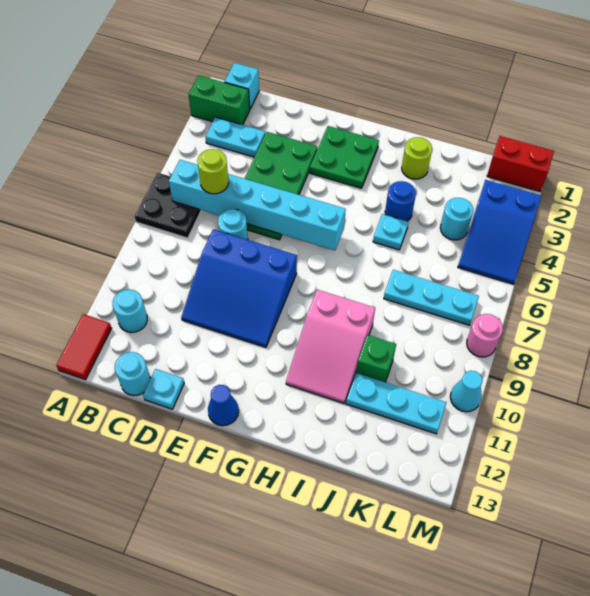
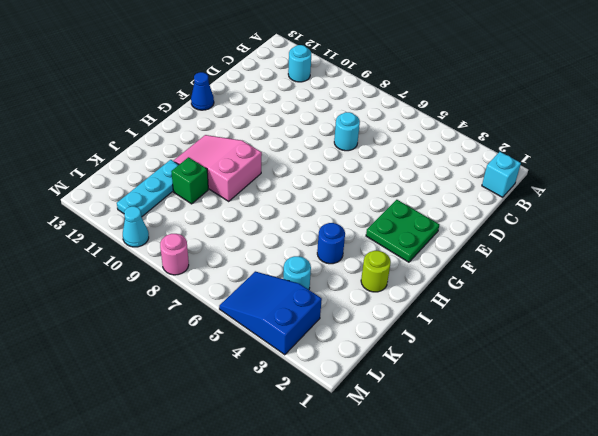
none -> green brick A2:B2 level 1
none -> black plate A6:B7 level 1
none -> red tile A12:A13 level 1

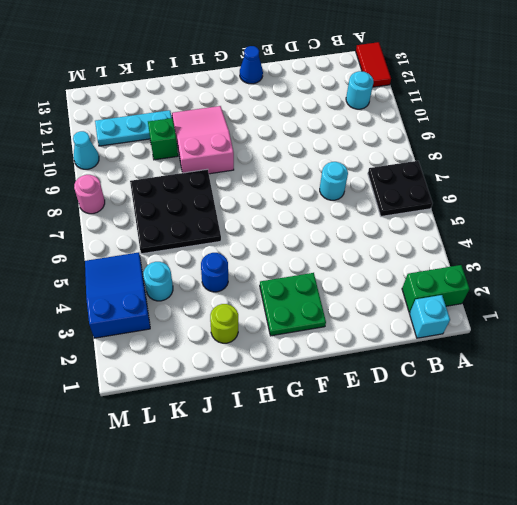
black plate I6:K8 level 1 -> cyan plate J7:L7 level 1
none -> cyan plate B3:C3 level 1
none -> cyan round brick C13 level 1
none -> green plate D3:E6 level 1

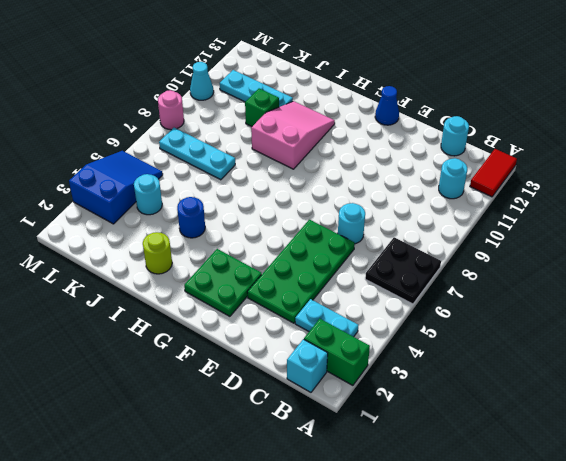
none -> blue slope D8:F10 level 1 top 8
none -> cyan plate D13 level 1
none -> cyan plate I5 level 1

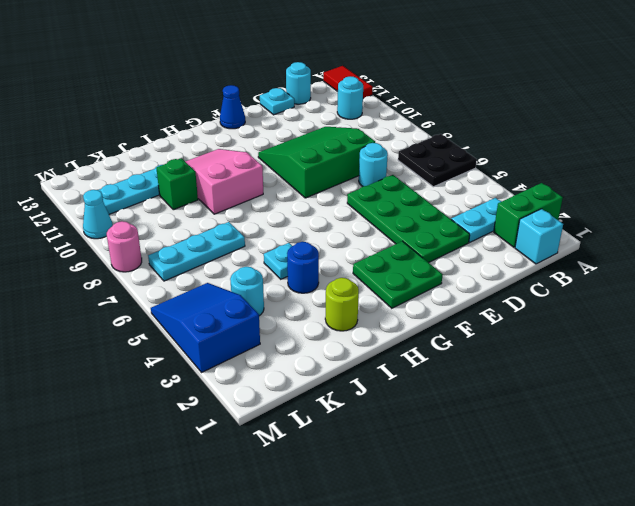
green slope D8:F10 level 1 top 8 -> blue slope D8:F10 level 1 top 8
none -> red brick L1:M1 level 1
none -> cyan brick B6:G6 level 2
none -> lime round brick C6 level 3

